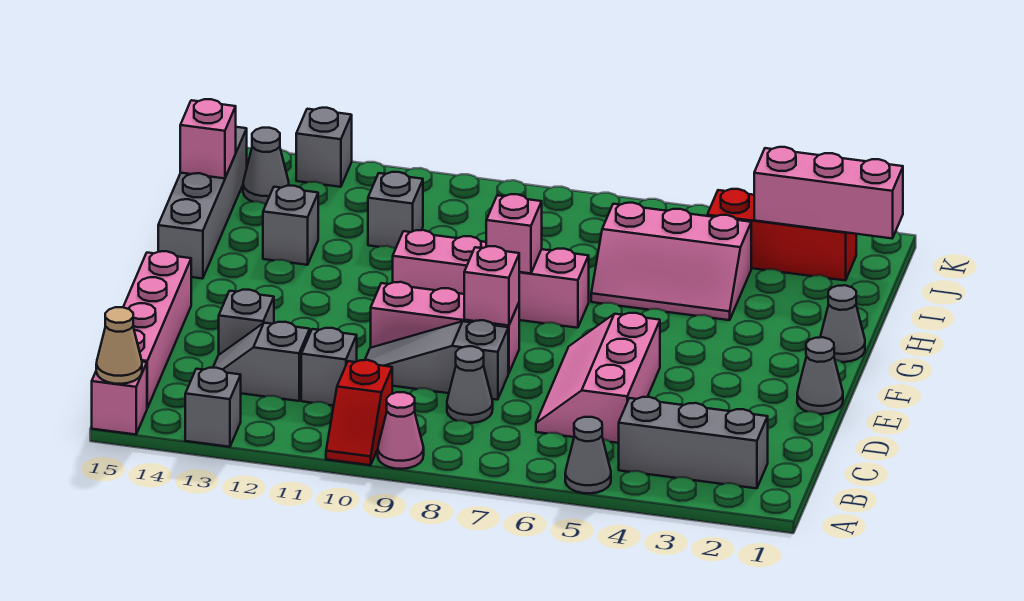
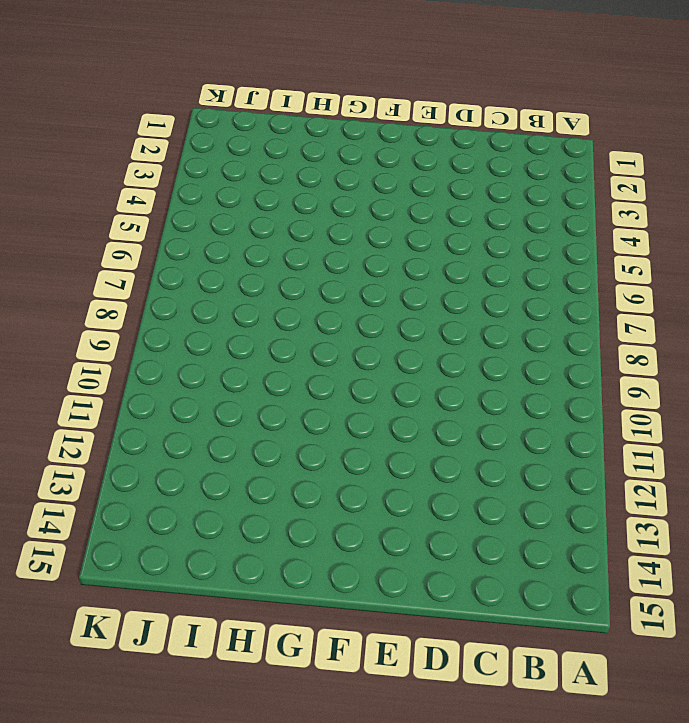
none -> grey cone A5 level 1
none -> pink cone A9 level 1
none -> red slope A10:B10 level 1 top B

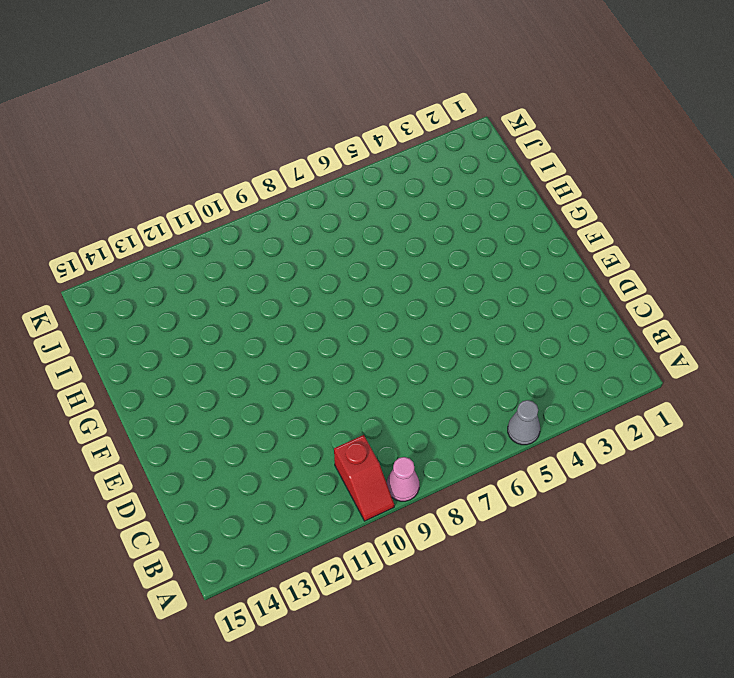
none -> grey brick A13 level 1
none -> pink brick A15 level 1
none -> grey brick B2:B4 level 1

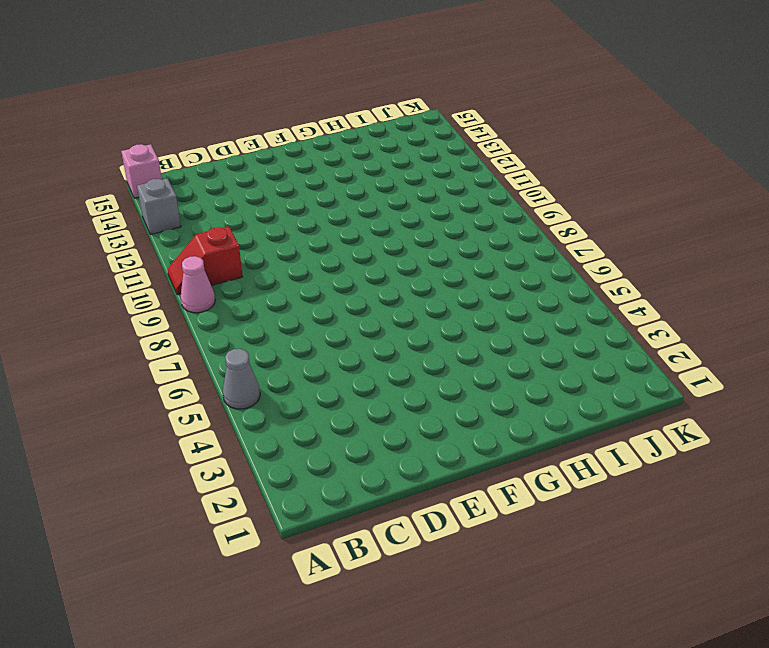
none -> grey brick B2:B4 level 1
none -> pink brick B15:E15 level 1
none -> pink slope C5:E6 level 1 top 5

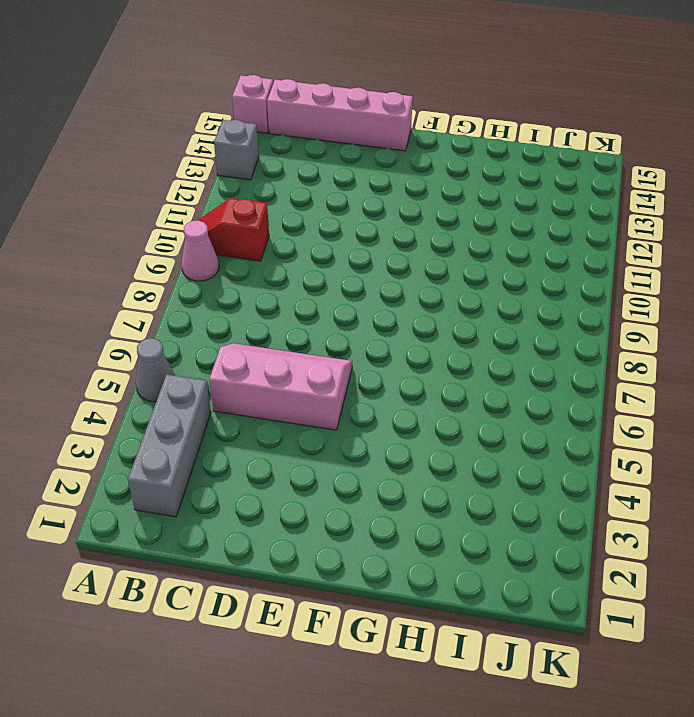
none -> grey cone C8 level 1
none -> grey brick C11 level 1
none -> grey slope C12:C13 level 1 top 12

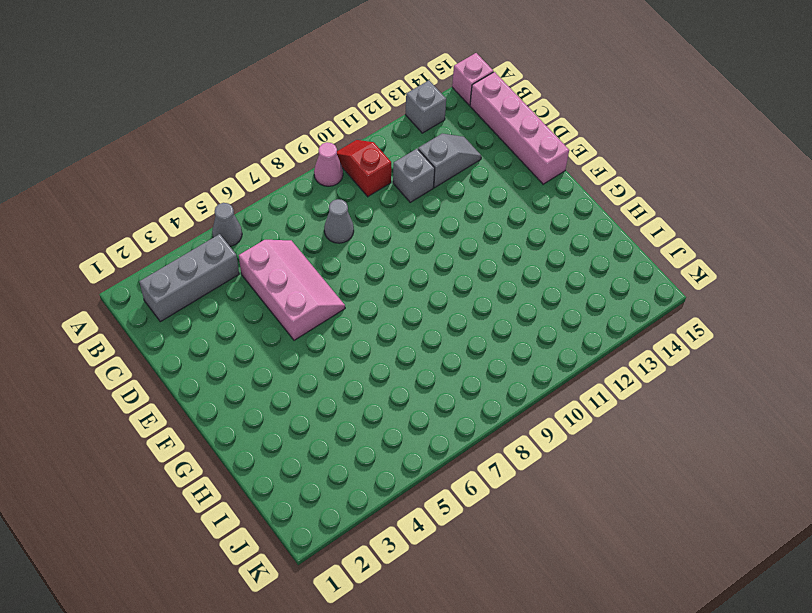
none -> grey slope D8:D10 level 1 top 8
none -> grey brick D13 level 1
none -> grey cone E1 level 1

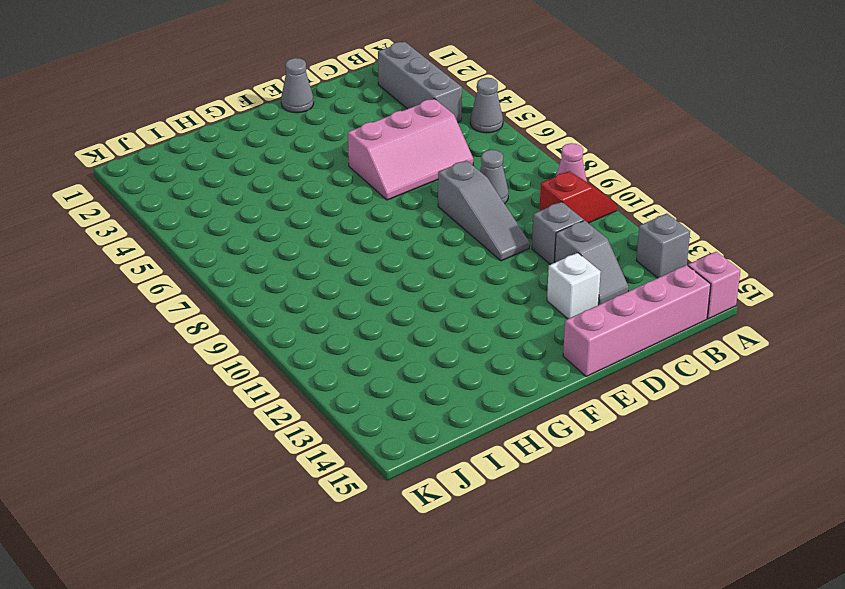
white brick D13 level 1 -> grey brick D13 level 1
none -> pink brick E8:E10 level 1
none -> grey cone G1 level 1
none -> pink brick G7:G10 level 1

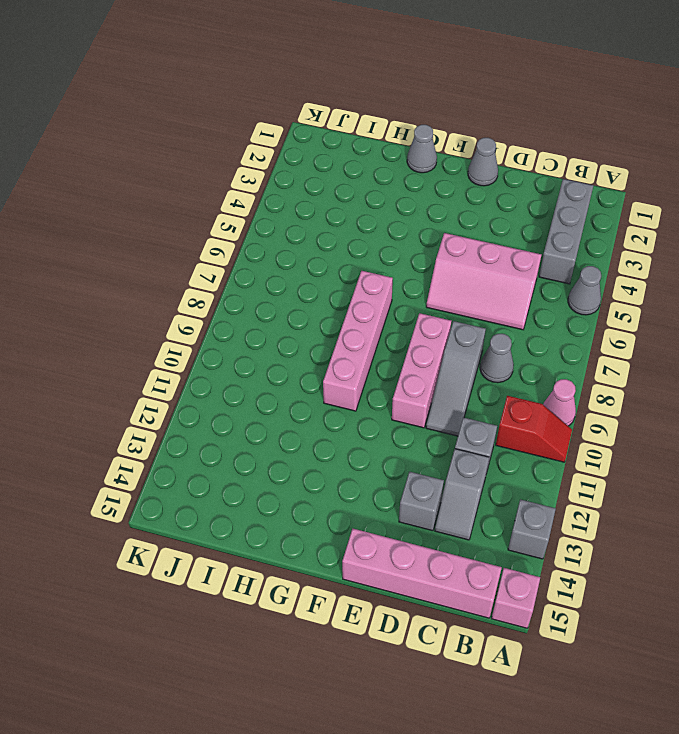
none -> grey brick G15:J15 level 1
none -> pink slope H4:I6 level 1 top I
none -> grey brick H13 level 1

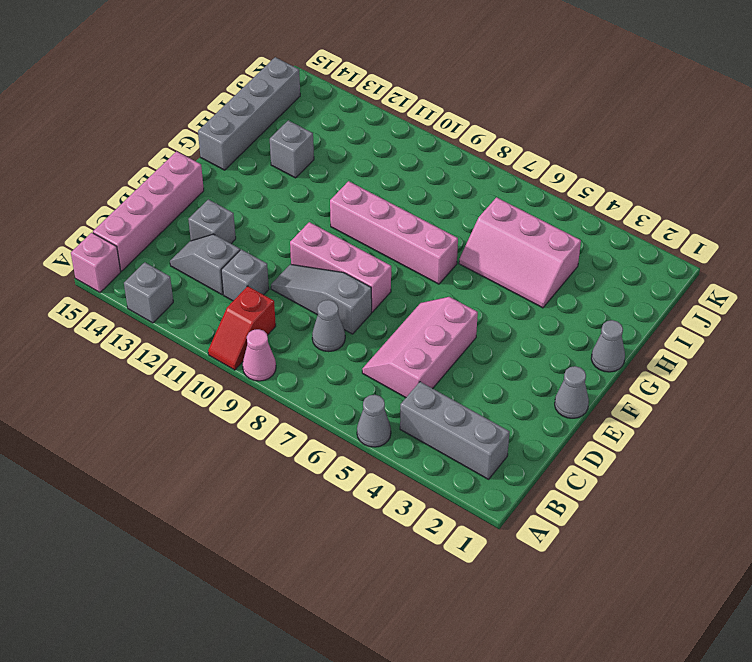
none -> grey brick I11 level 1
none -> red brick J2:J4 level 1
none -> grey cone J14 level 1

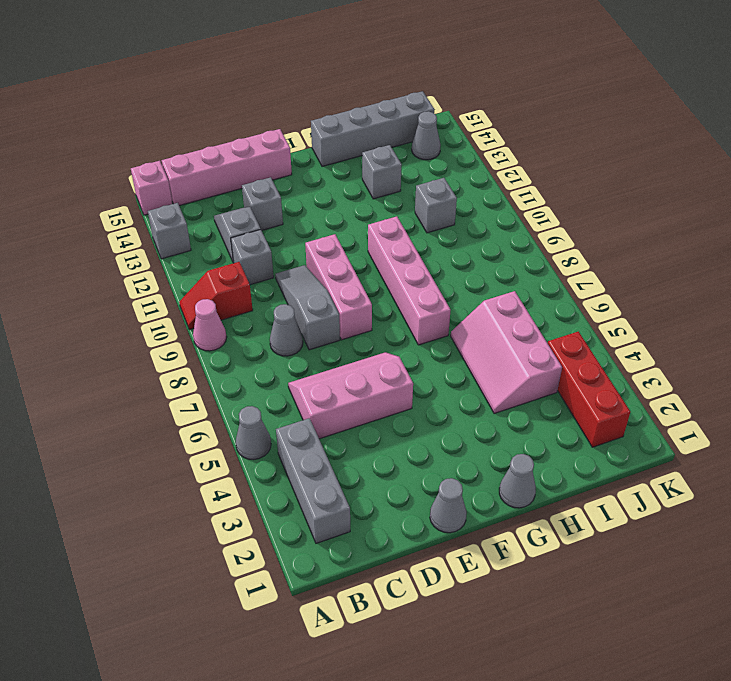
none -> grey brick K13 level 1
none -> tan cone A15 level 2
none -> pink brick E8 level 2

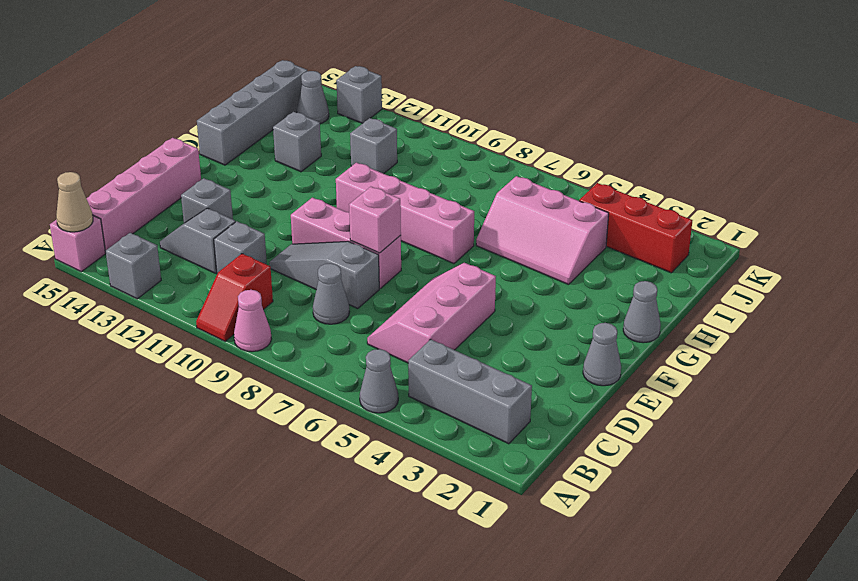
none -> pink brick G8 level 2
none -> pink brick I15 level 2
none -> pink brick J1:J3 level 2

